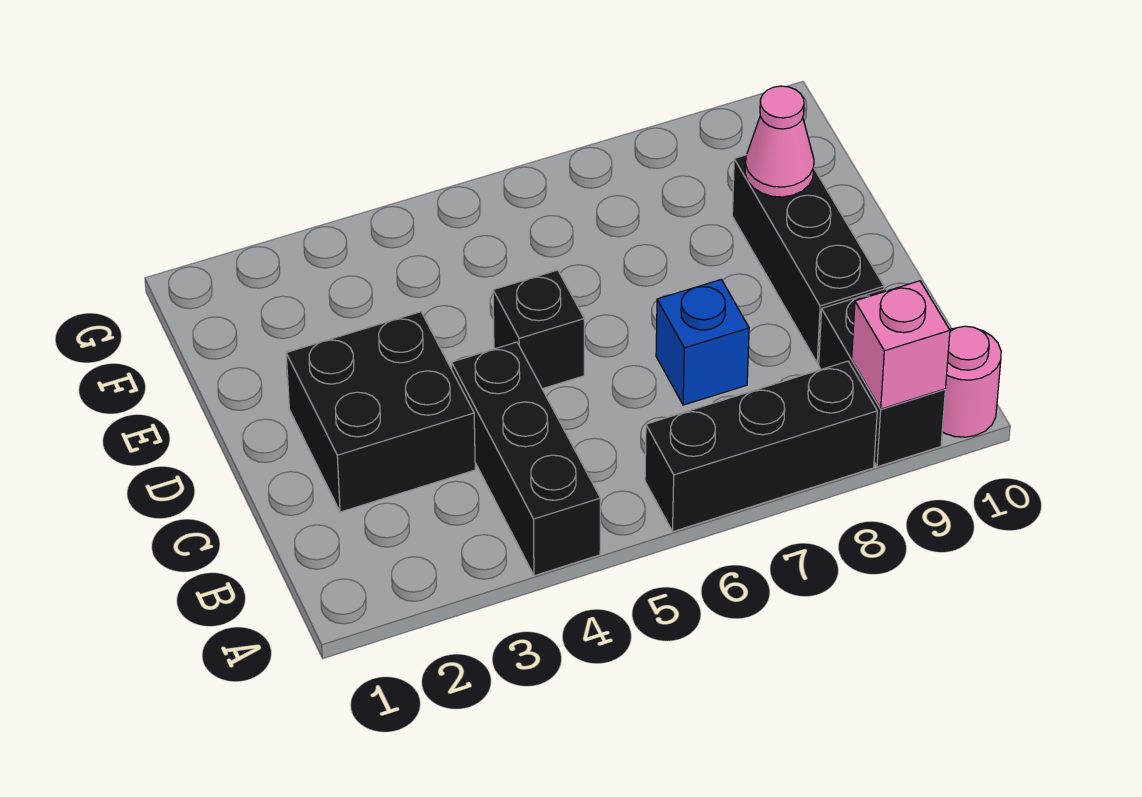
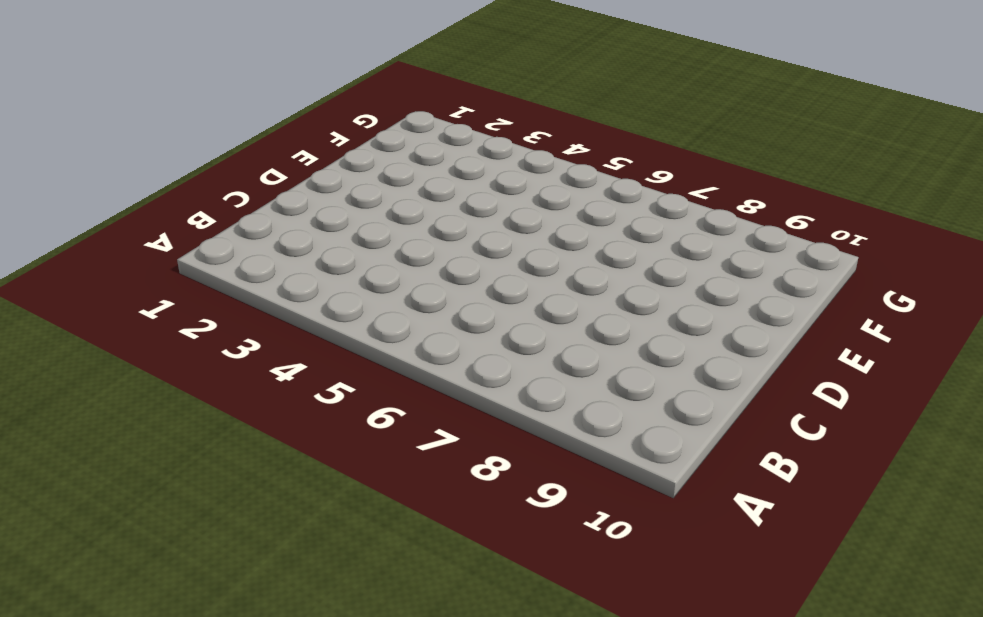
none -> black brick A4:C4 level 1
none -> black brick A6:A8 level 1

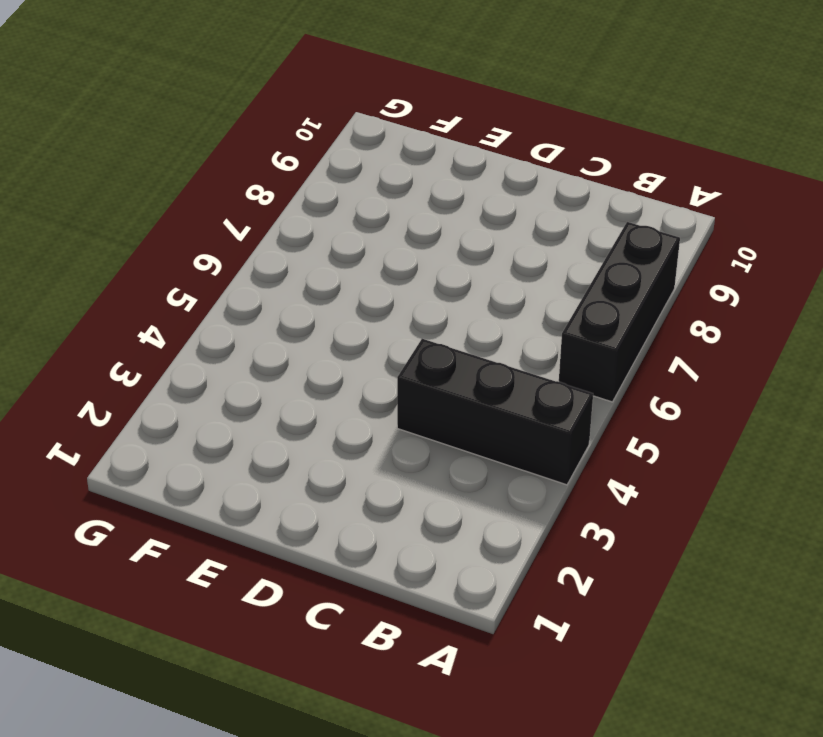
none -> black brick A9:B9 level 1
none -> pink round brick A10 level 1

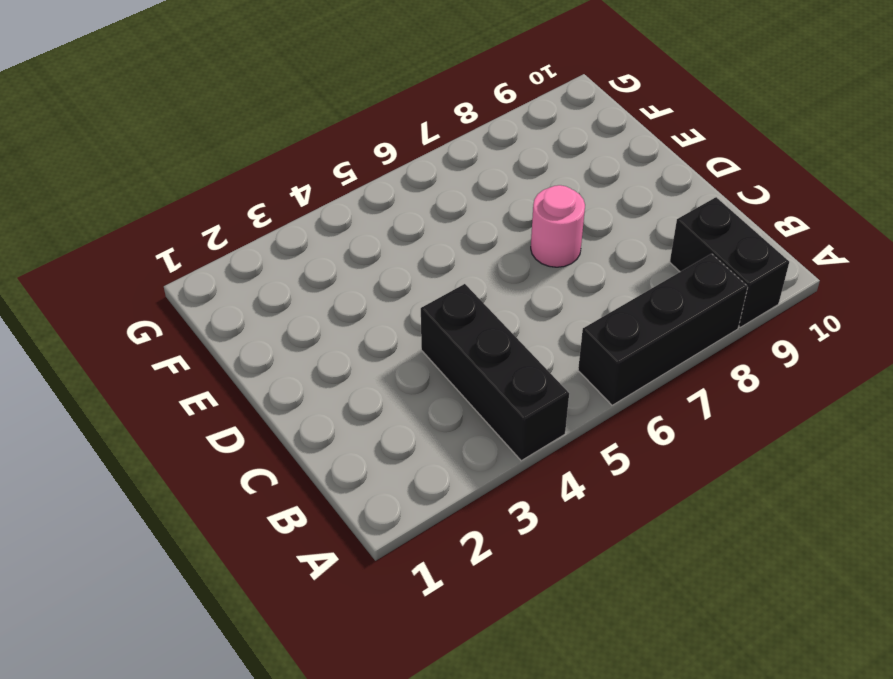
pink round brick D7 level 1 -> pink round brick A10 level 1
none -> black brick C2:D3 level 1
none -> blue brick C7 level 1

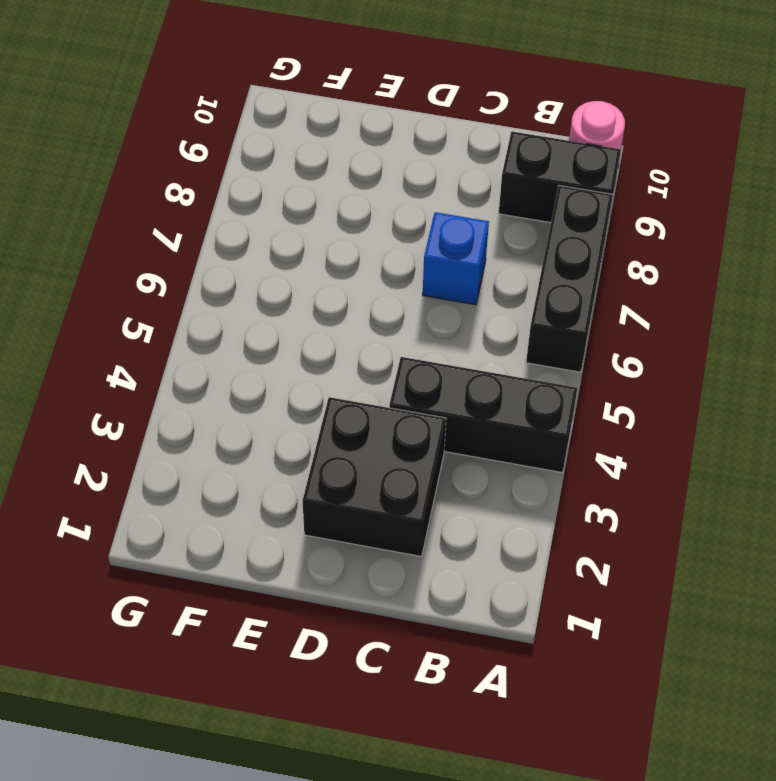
none -> black brick C9:E9 level 1
none -> black brick D5 level 1

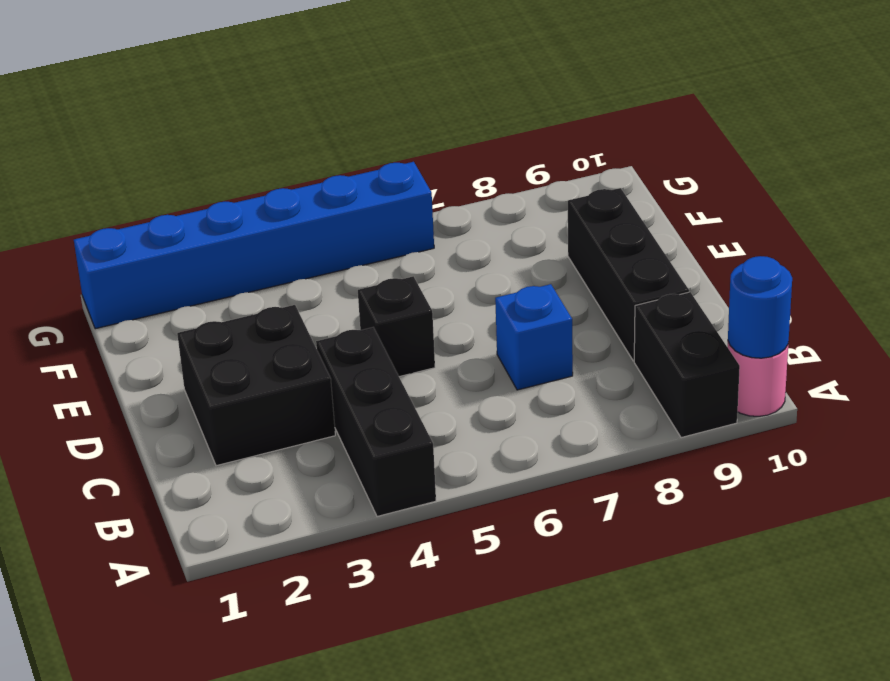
blue round brick A10 level 2 -> none
blue brick G1:G6 level 1 -> none
none -> black brick A6:A8 level 1
none -> pink brick A9 level 2

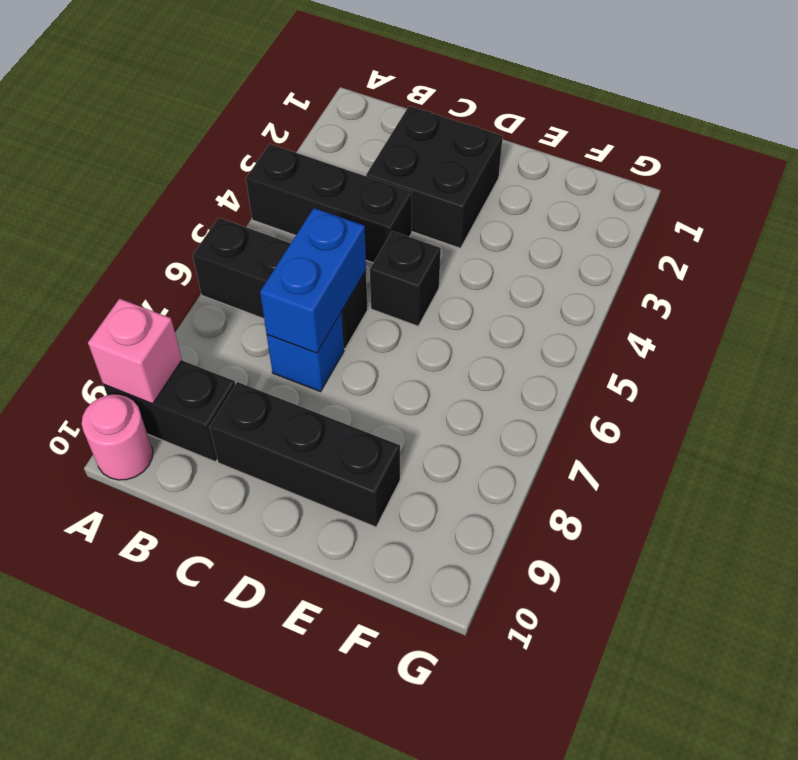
black brick A6:C6 level 1 -> black brick A6:A8 level 1
blue brick C6:C7 level 2 -> none
none -> pink cone E9 level 2

